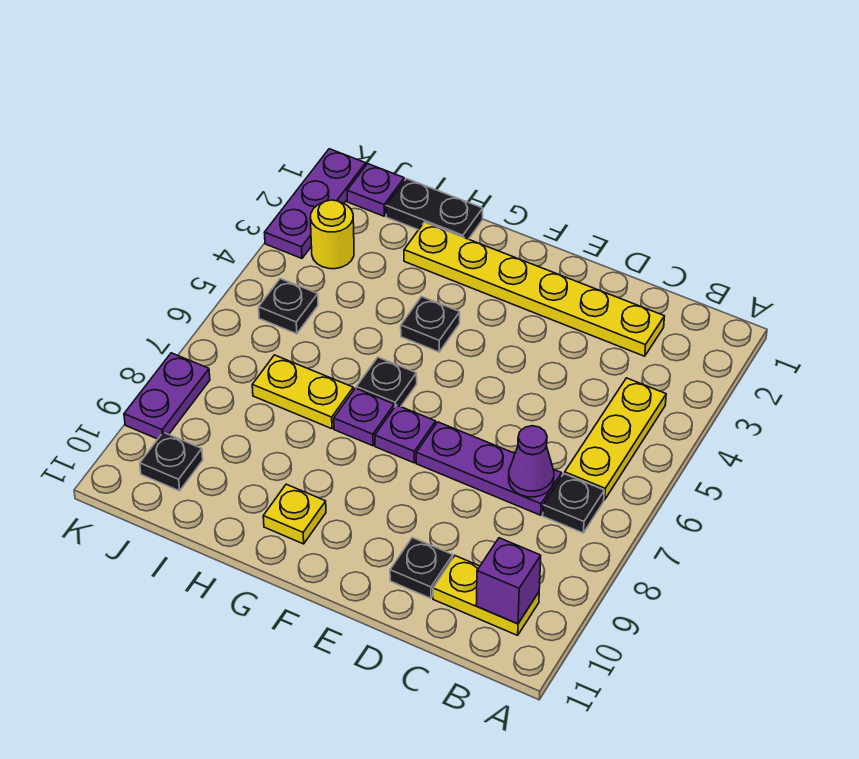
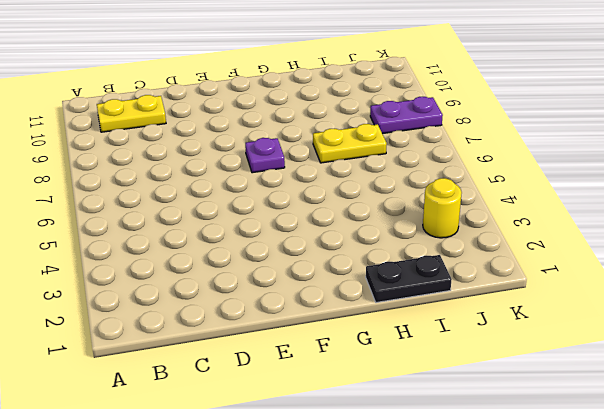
purple plate J8:K8 level 1 -> purple plate K8:K9 level 1
none -> yellow plate B4:B6 level 1
none -> black plate B7 level 1
none -> yellow plate C2:H2 level 1

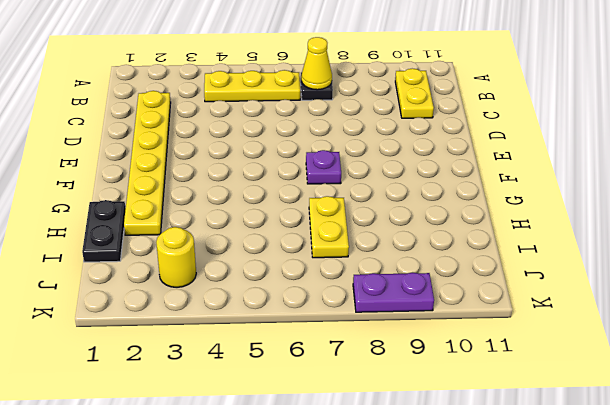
yellow cone B7 level 2 -> none
none -> purple plate C7:E7 level 1
none -> black plate D10 level 1
none -> black plate G4 level 1

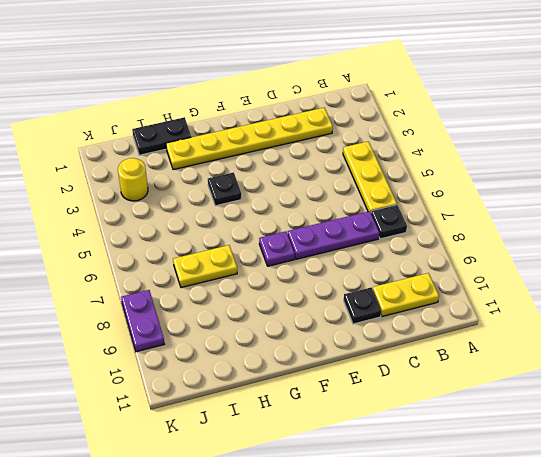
none -> black plate G6 level 1
none -> purple plate G7 level 1
none -> yellow plate G10 level 1

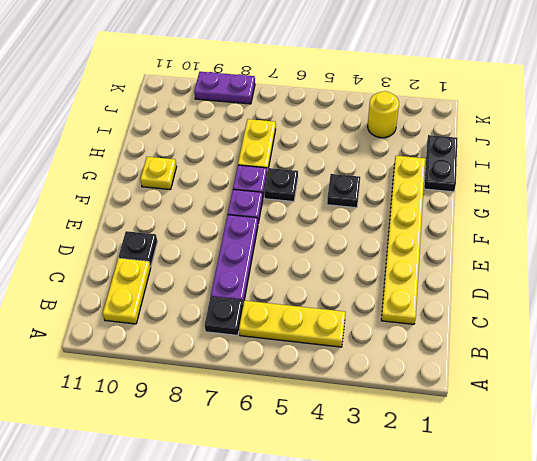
none -> purple plate J1 level 1
none -> black plate J5 level 1
none -> black plate J10 level 1

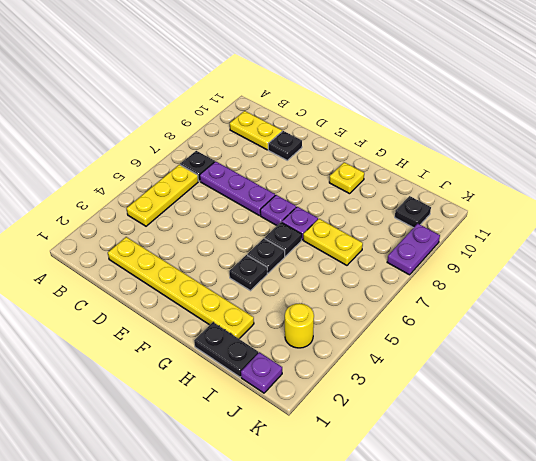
black plate G5 level 1 -> black plate J5 level 1
none -> purple plate K1:K3 level 1
none -> purple brick B10 level 2
none -> purple cone C7 level 2

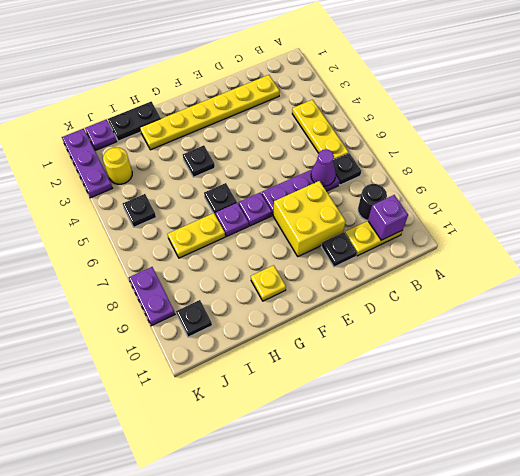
black round brick B9 level 1 -> none
yellow brick D8:E9 level 1 -> none

